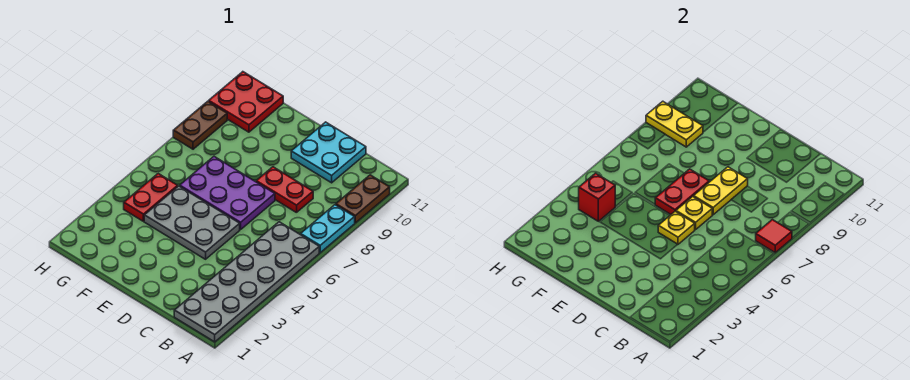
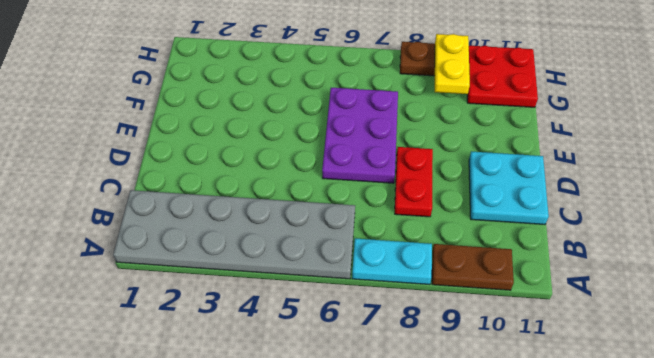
none -> grey plate D4:F5 level 1
none -> red plate G4:G5 level 1
none -> red tile A7 level 2

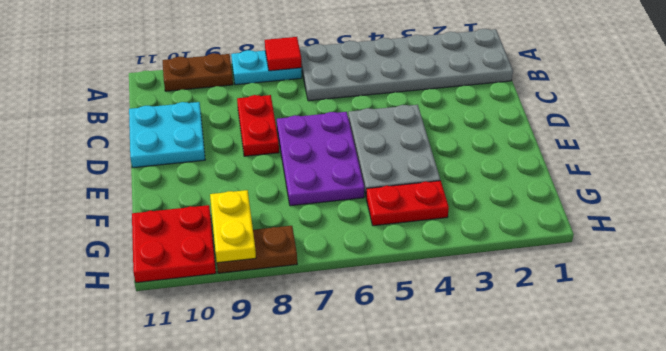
none -> yellow plate D5 level 2
none -> yellow plate D6 level 2
none -> yellow plate D7:D8 level 2

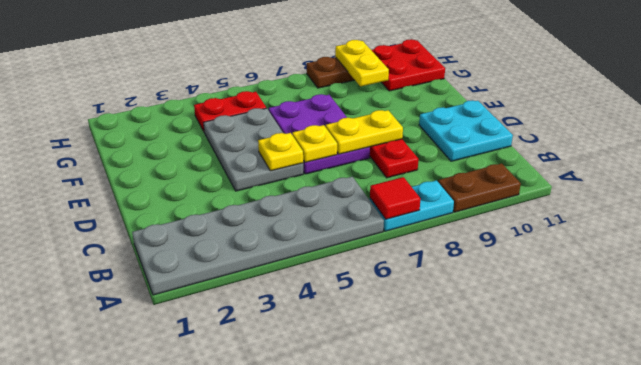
none -> red plate E6:E7 level 2
none -> red brick G4 level 2

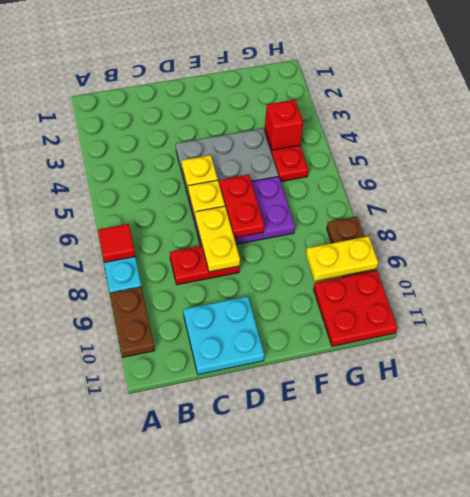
none -> grey plate A1:B6 level 1

